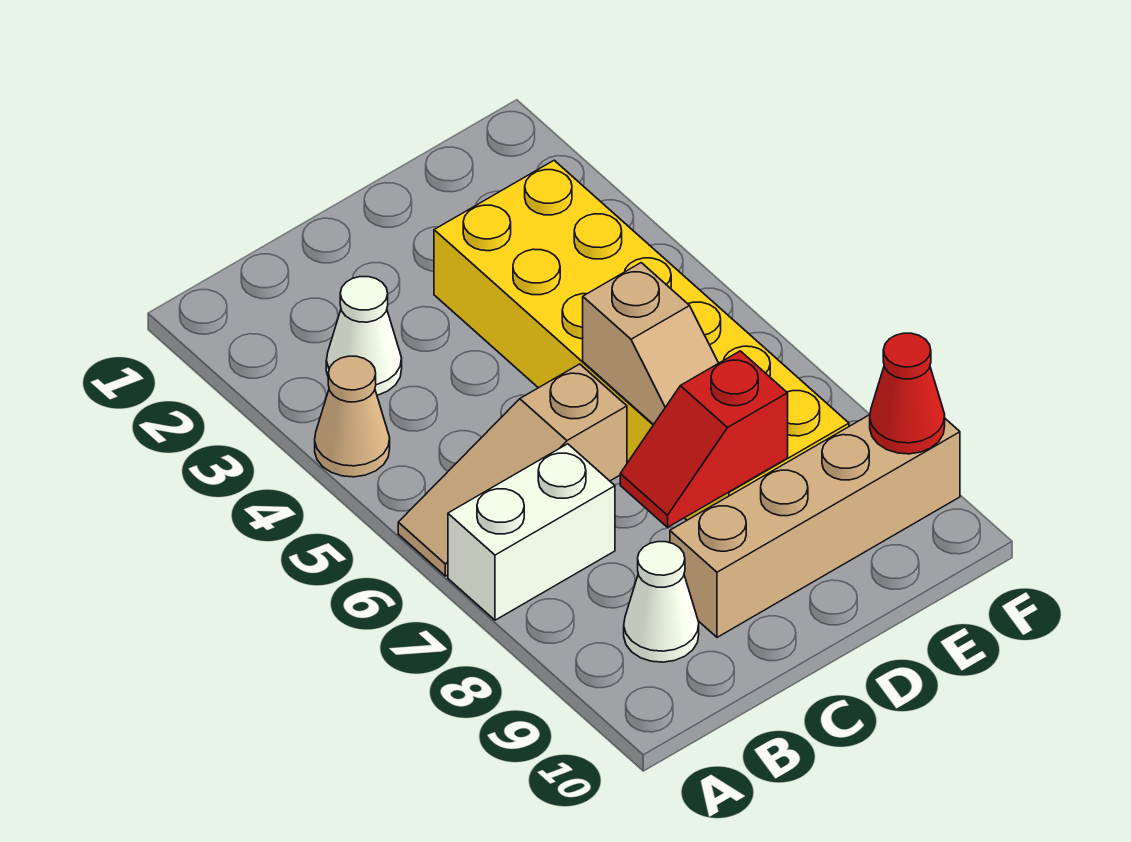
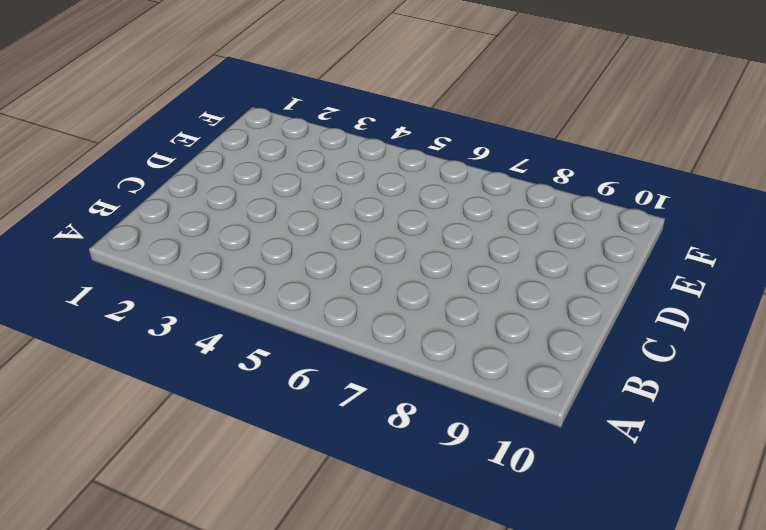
none -> tan cone A4 level 1
none -> tan slope A6:C6 level 1 top C

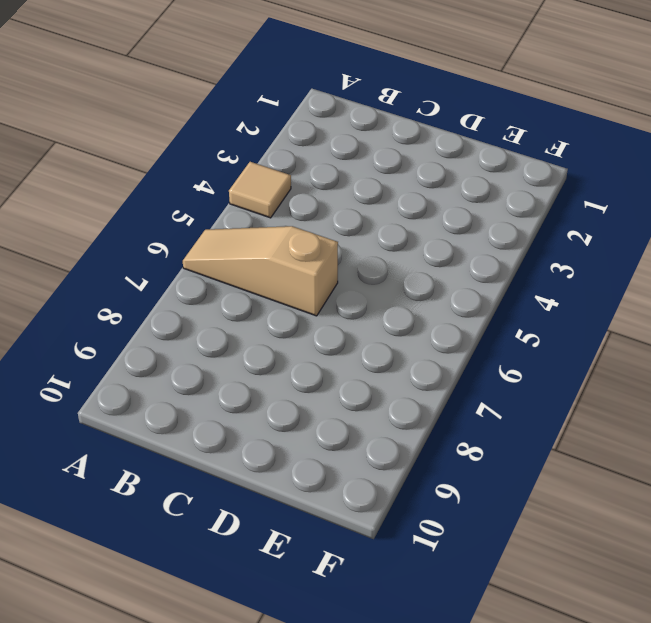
tan tile A4 level 1 -> tan cone A4 level 1
none -> white brick A7:B7 level 1
none -> white cone B3 level 1

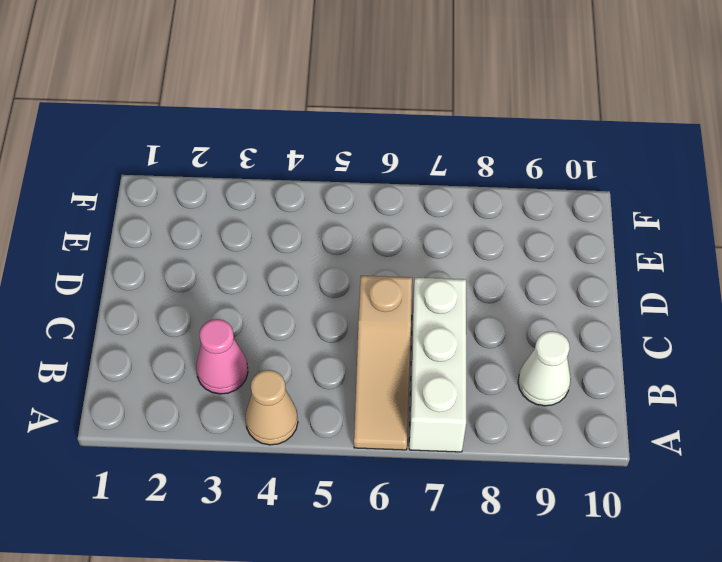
white brick A7:C7 level 1 -> white brick A7:B7 level 1
pink cone B3 level 1 -> white cone B3 level 1
none -> tan brick C9:F9 level 1
none -> yellow brick D3:E8 level 1

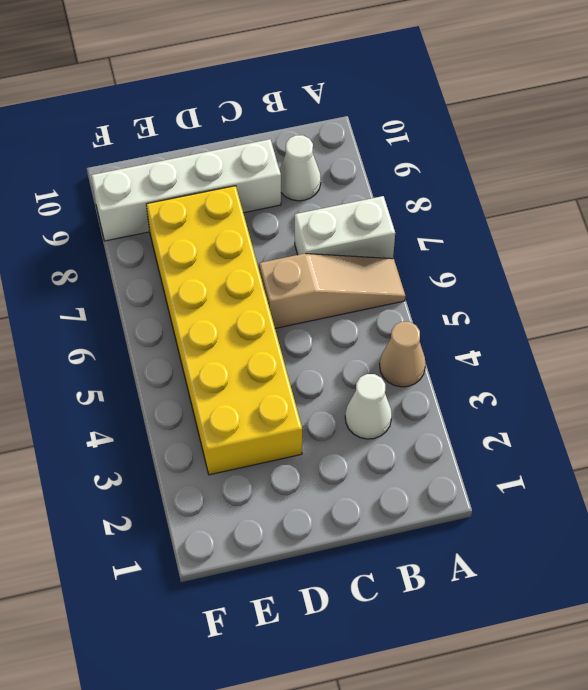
white brick C9:F9 level 1 -> tan brick C9:F9 level 1
none -> red slope C8:D8 level 2 top D
none -> tan slope D6:D7 level 2 top 6

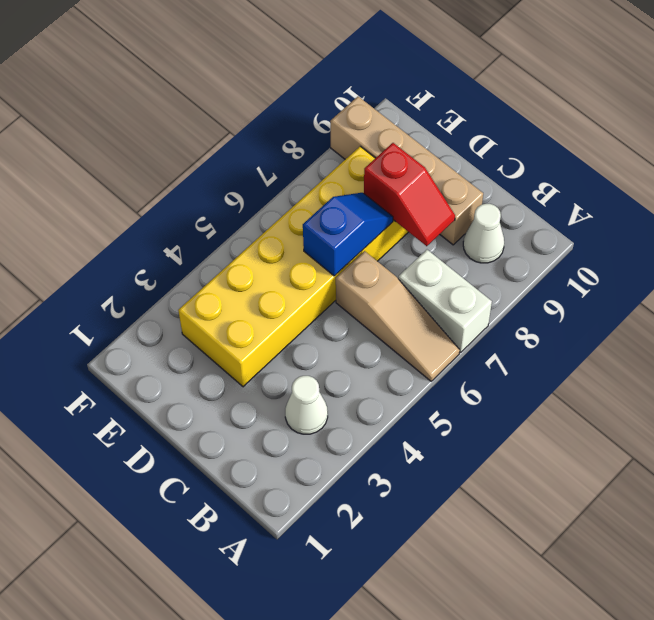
blue slope D6:D7 level 2 top 6 -> tan slope D6:D7 level 2 top 6
none -> tan cone A4 level 1
none -> red cone F9 level 2

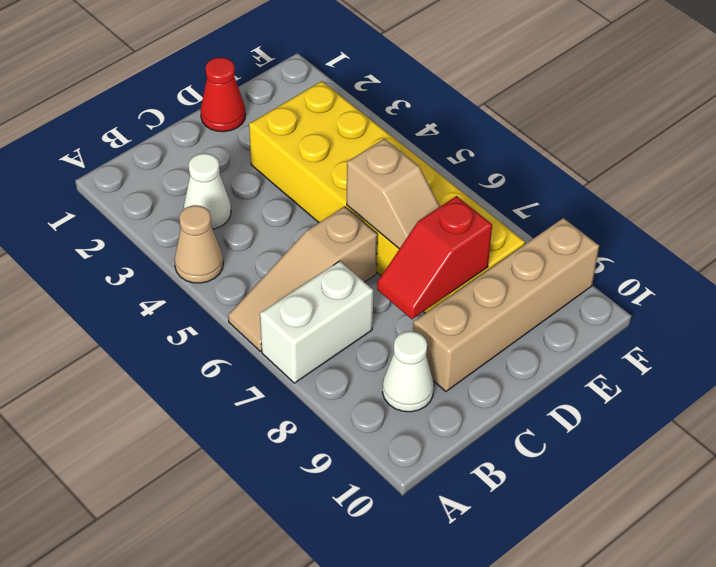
red cone D1 level 1 -> red cone F9 level 2

